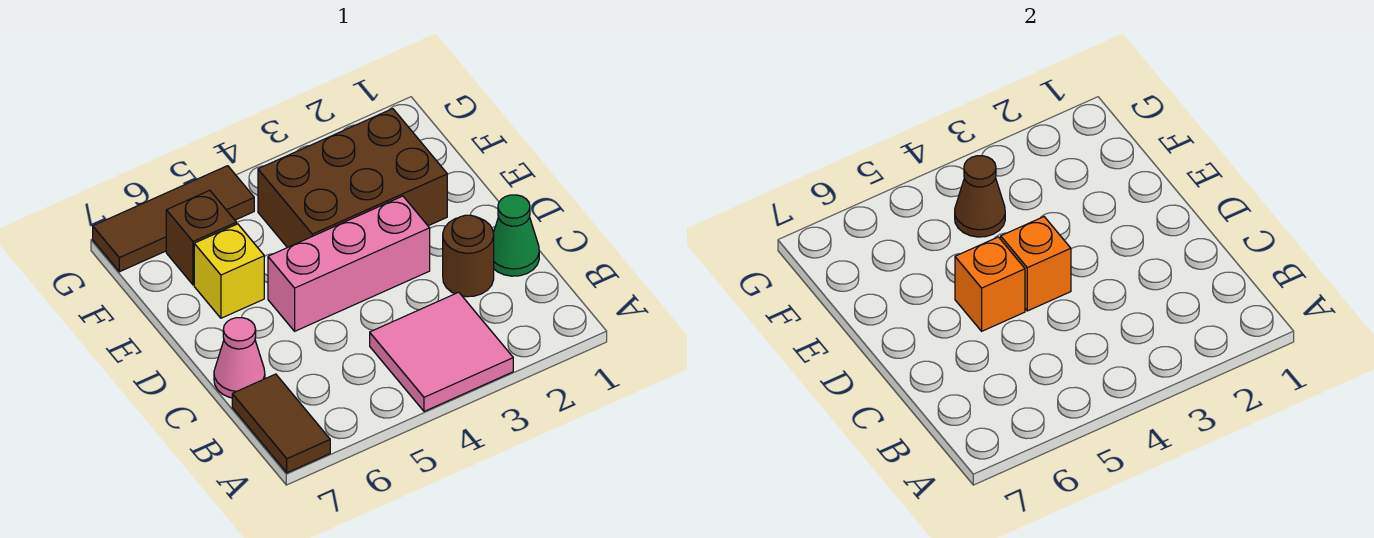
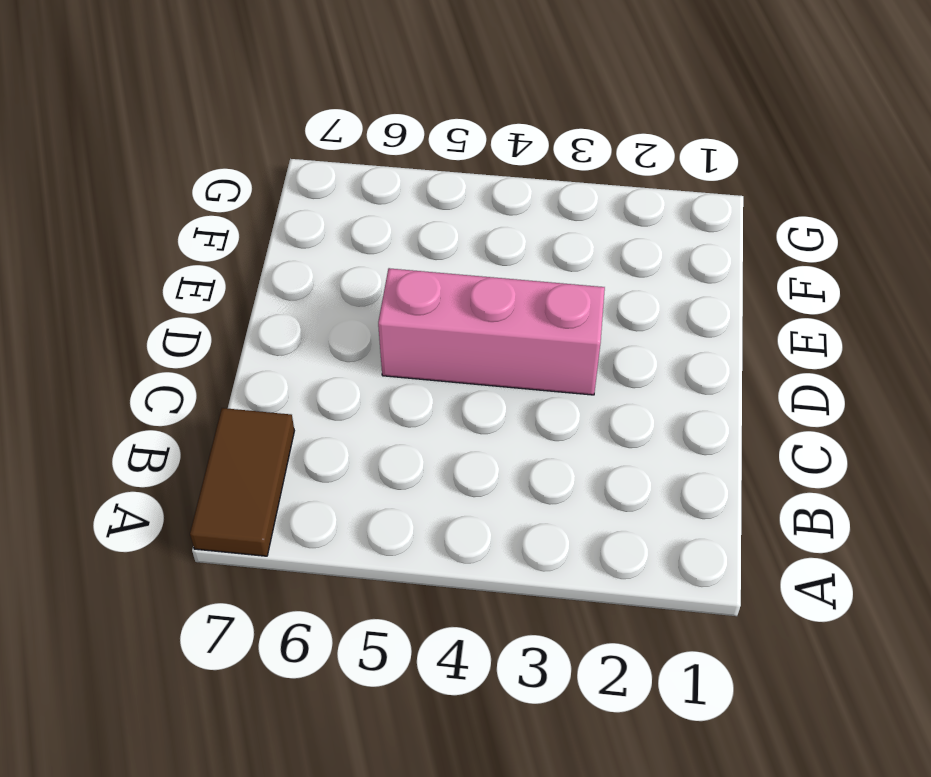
none -> pink tile A3:B4 level 1
none -> green cone C1 level 1
none -> brown round brick C2 level 1

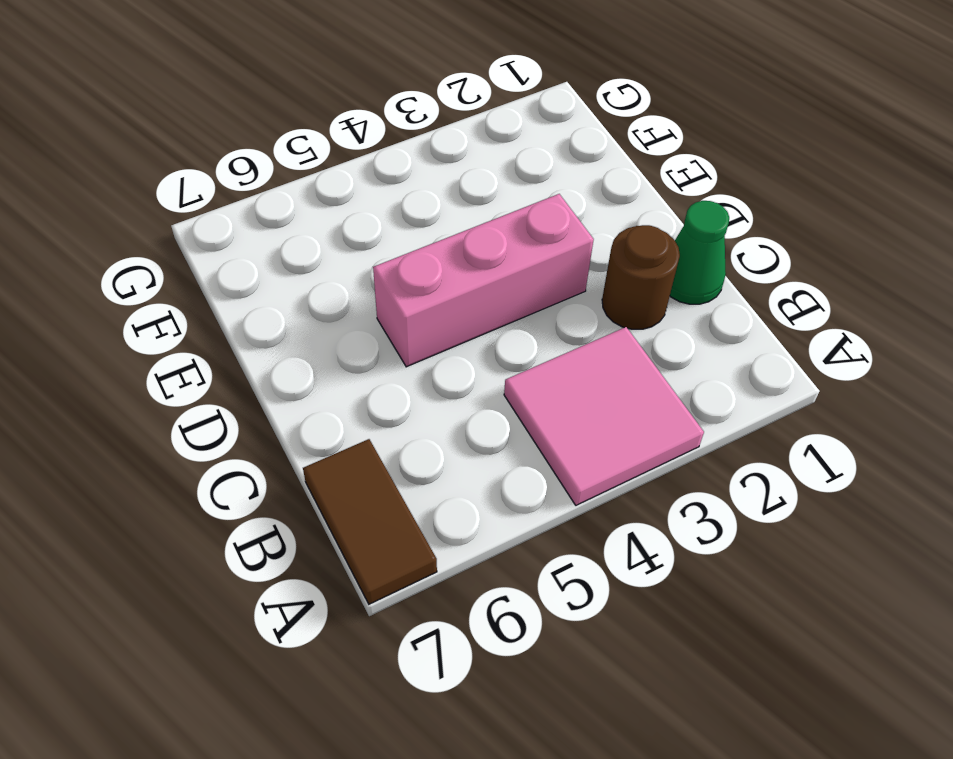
none -> pink cone C7 level 1
none -> brown brick E2:F4 level 1
none -> yellow brick E6 level 1

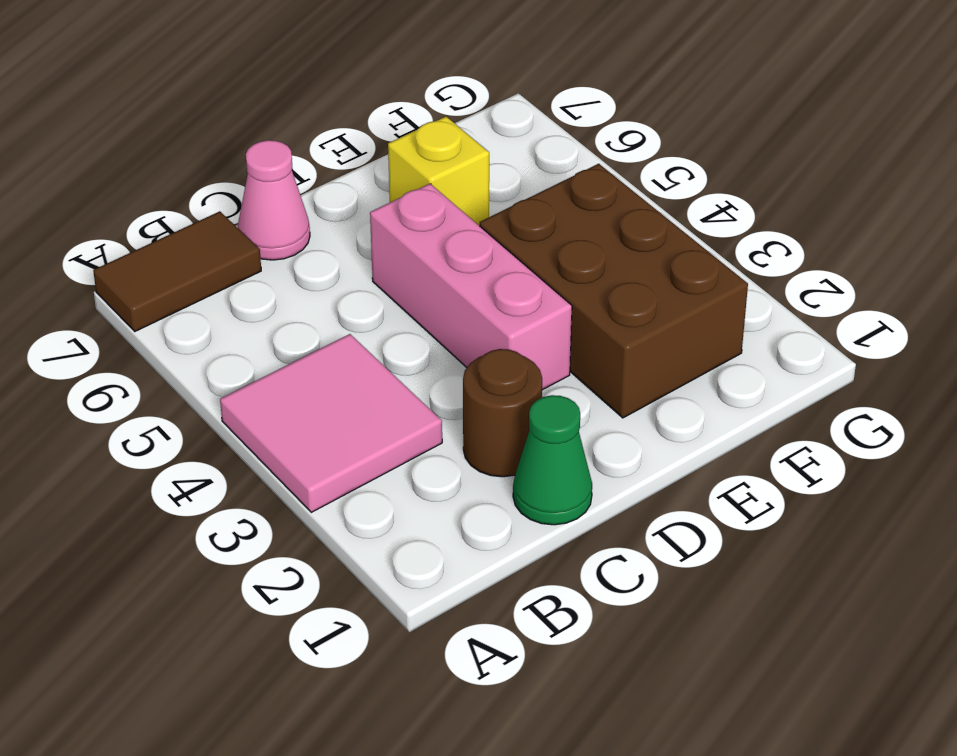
none -> brown brick F6 level 1
none -> brown tile G5:G7 level 1
none -> orange brick D4 level 2

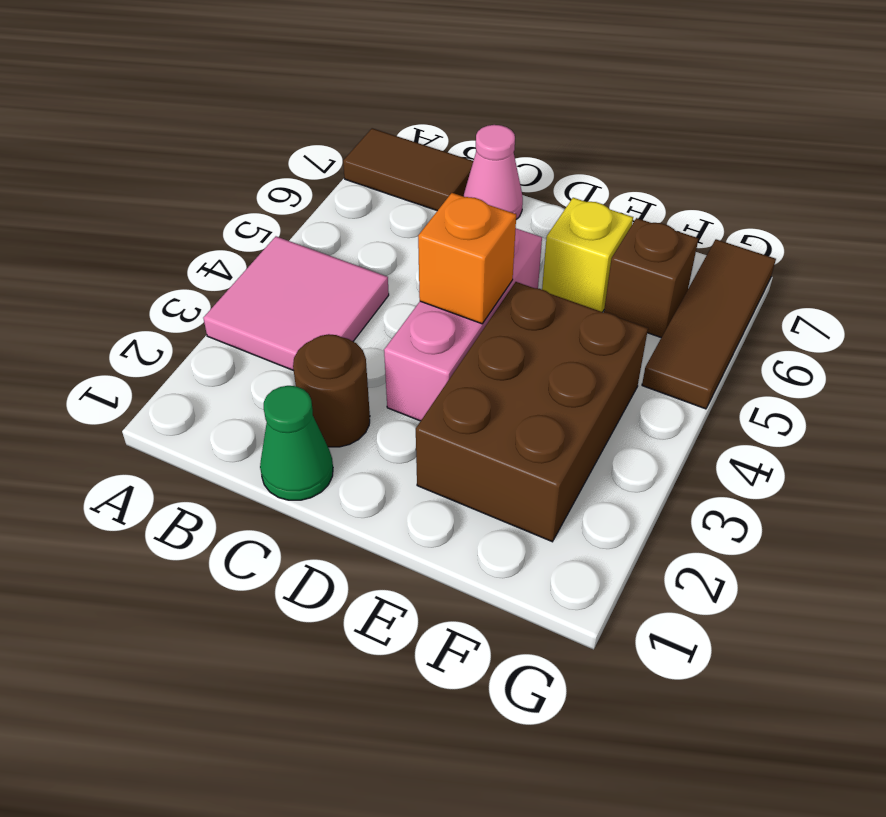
none -> orange brick D5 level 2
none -> brown cone F4 level 2

